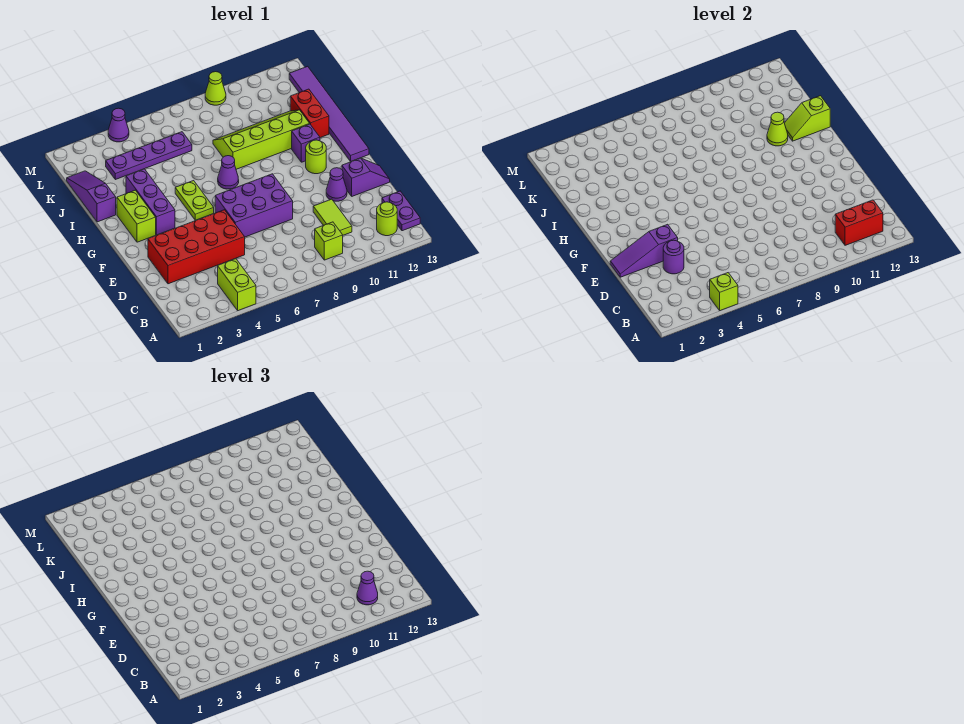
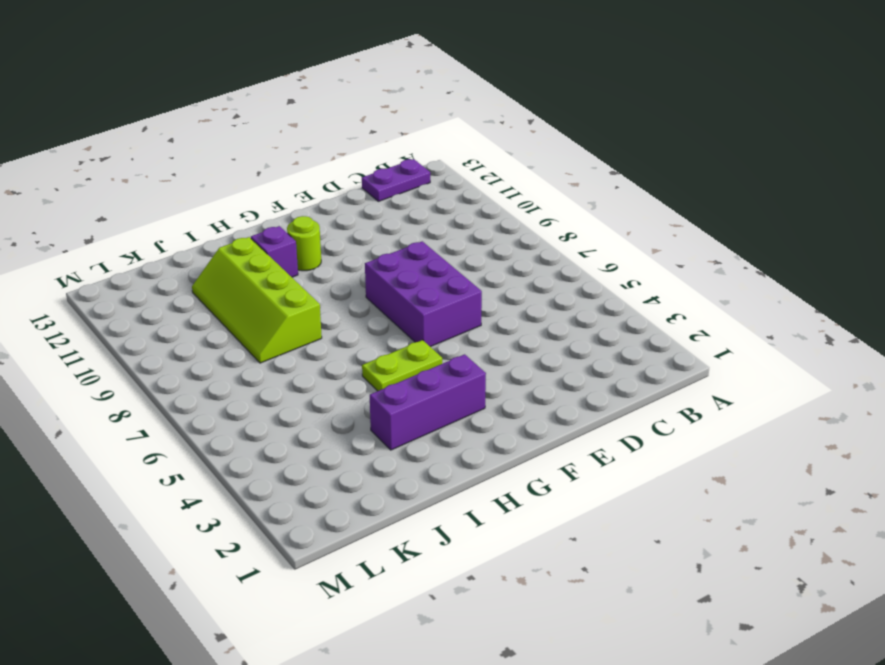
none -> lime brick A4:B4 level 1
none -> lime brick B9 level 1
none -> lime round brick B12 level 1

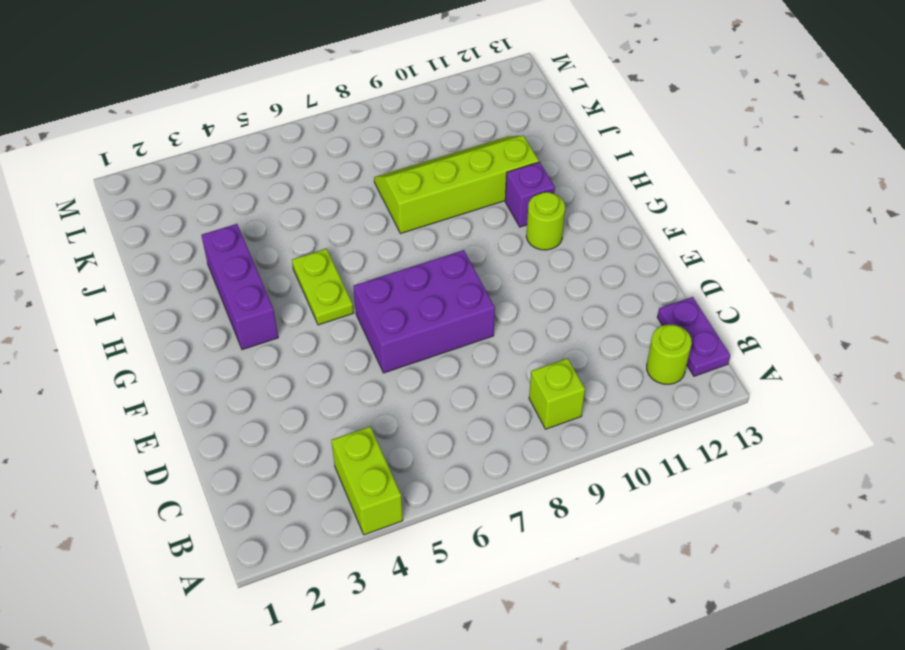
none -> lime tile C10:D10 level 1
none -> red brick D2:E5 level 1
none -> purple cone E11 level 1

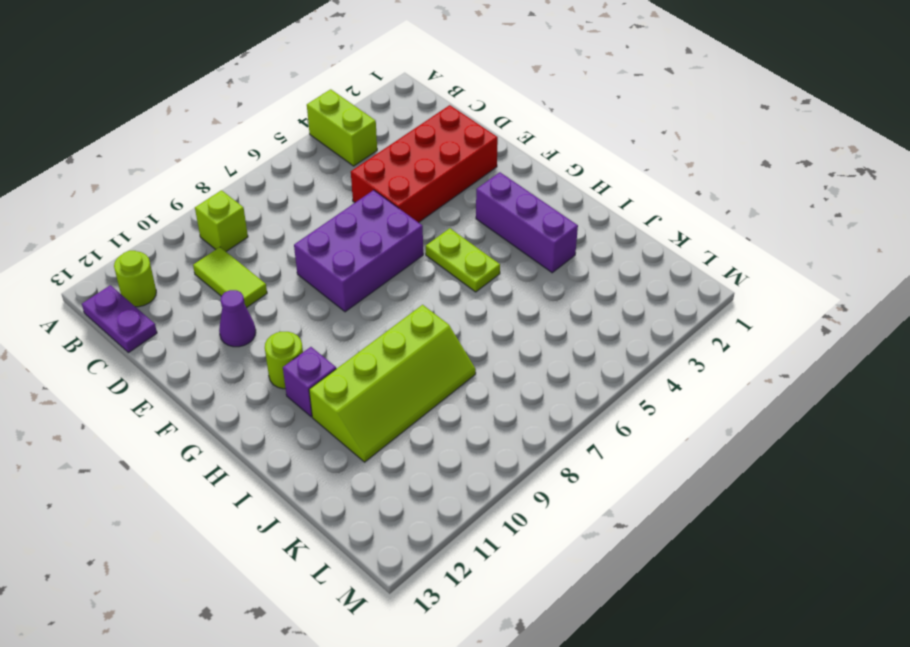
none -> purple slope E12:E13 level 1 top 12
none -> lime brick G2:H2 level 1
none -> purple tile G13:L13 level 1

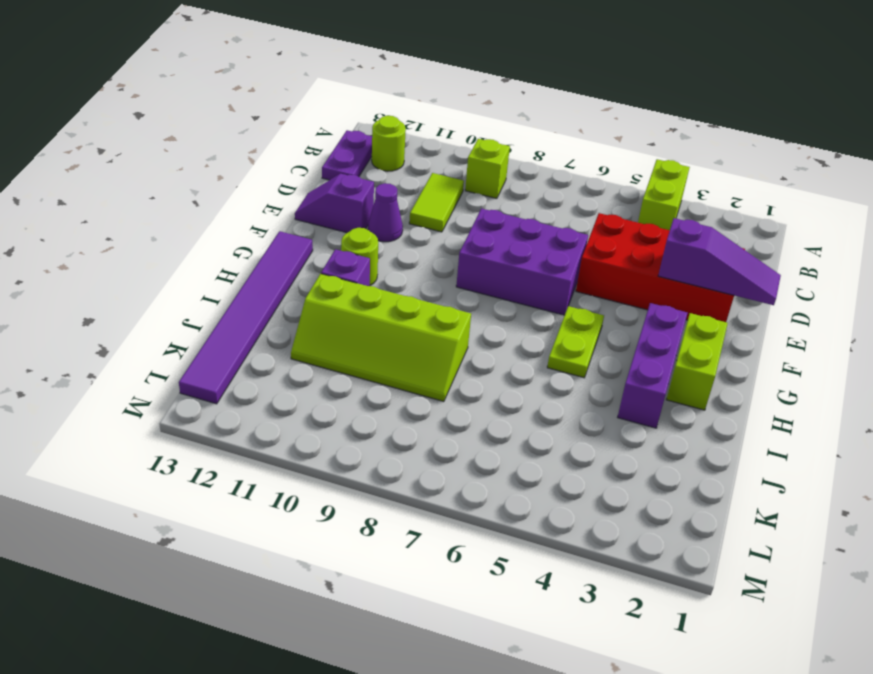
none -> purple cone H7 level 1
none -> purple slope I1:K1 level 1 top I
none -> red brick I12:J12 level 1

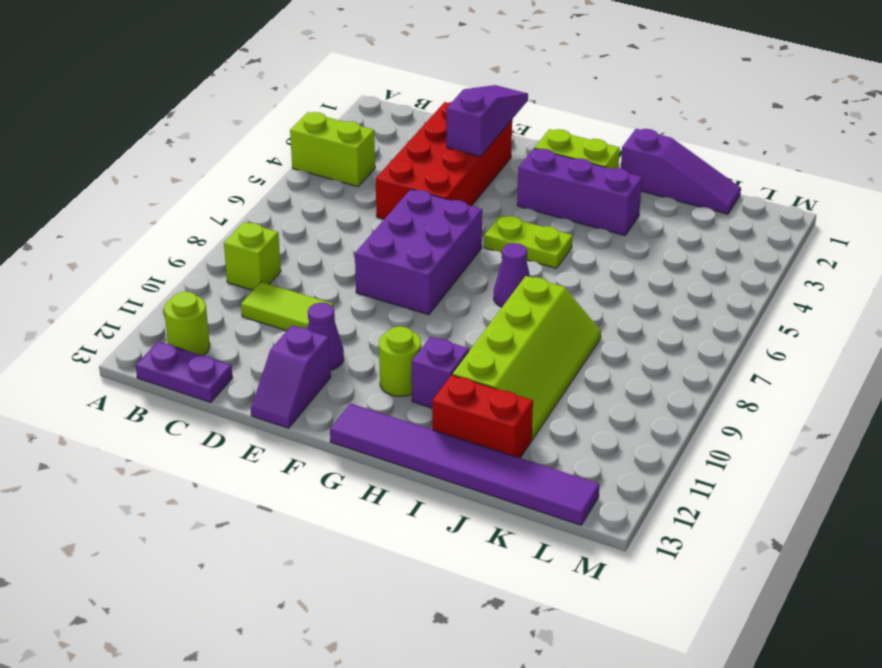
none -> purple plate K3:K6 level 1
none -> purple cone M4 level 1
none -> lime cone M9 level 1

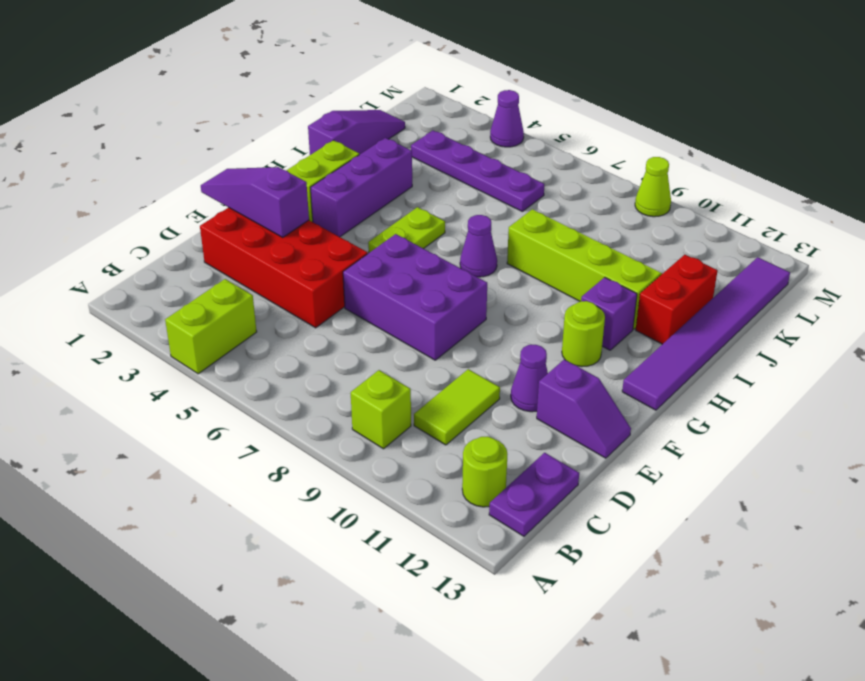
none -> lime brick A4 level 2
none -> red brick B11:B12 level 2
none -> purple round brick D3 level 2

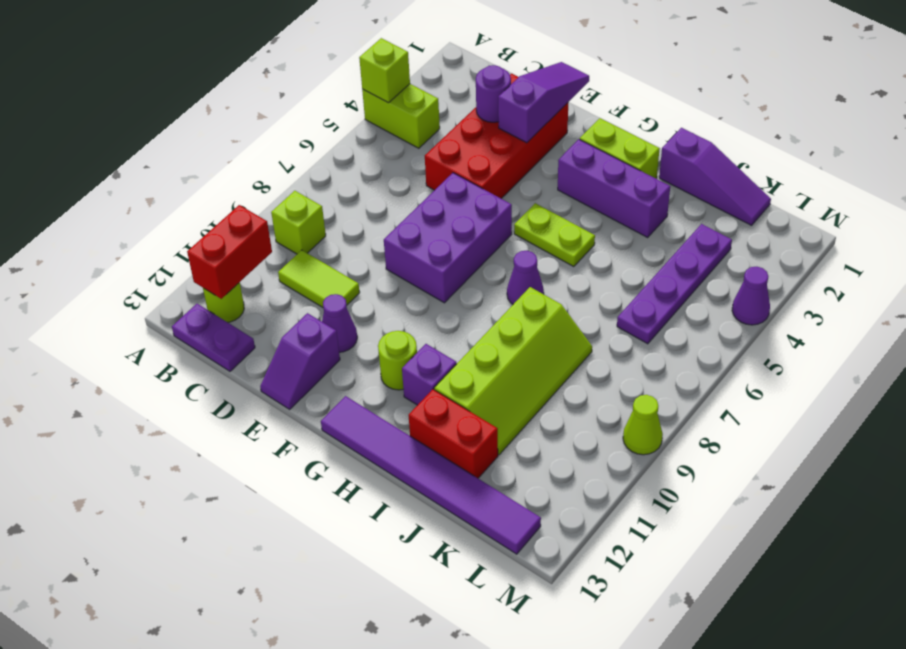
none -> lime cone I11 level 2
none -> lime slope I12:I13 level 2 top 13
none -> purple cone B11 level 3

